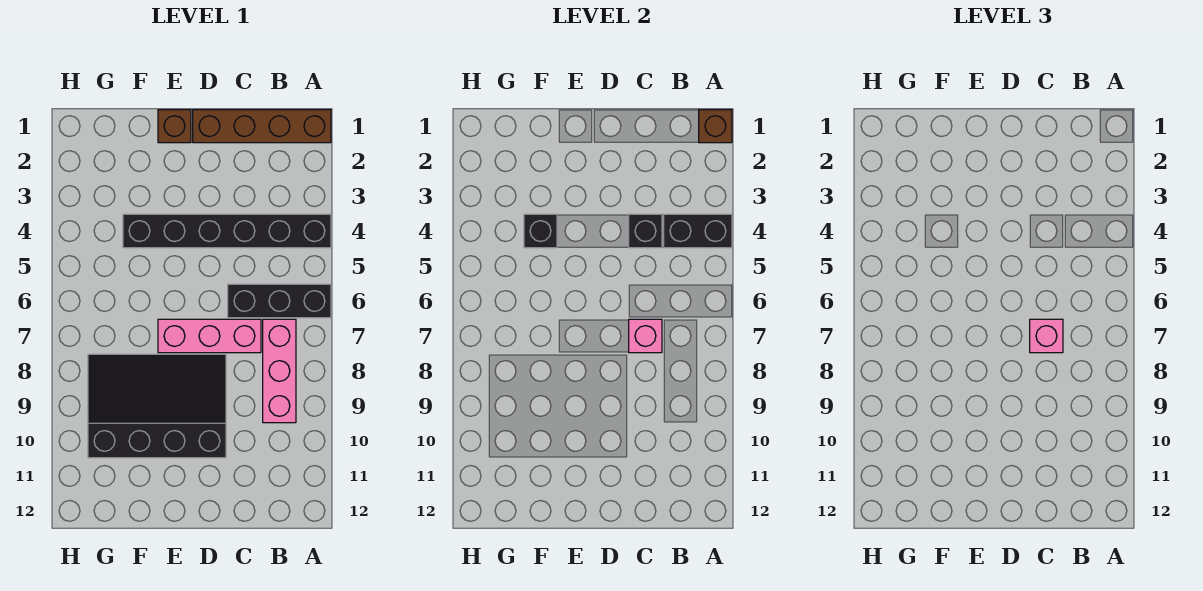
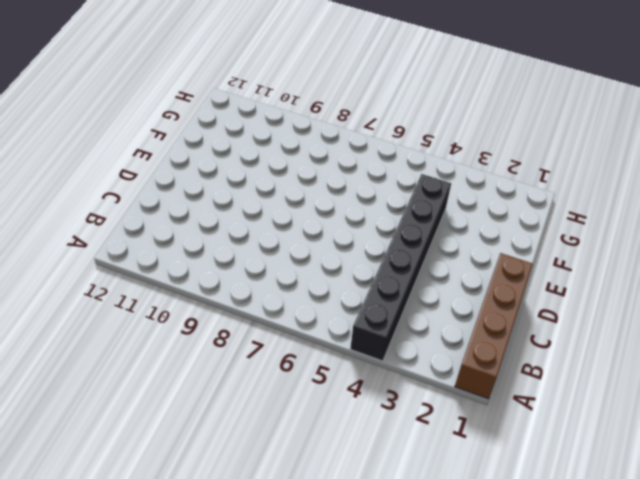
none -> black brick A6:C6 level 1
none -> pink brick B7:B9 level 1
none -> pink brick C7:E7 level 1

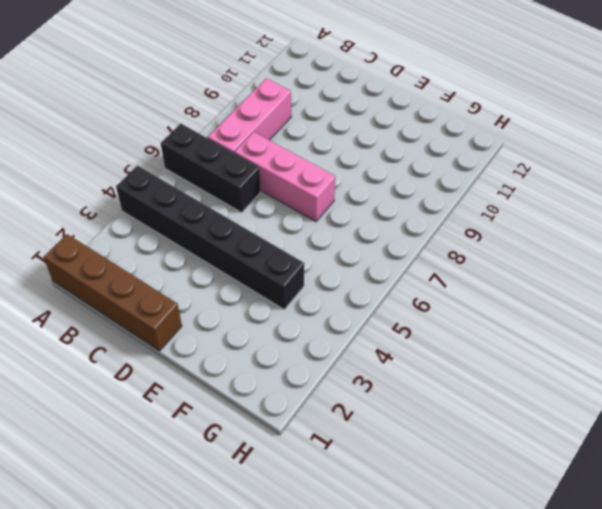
none -> black slope D8:G10 level 1 top 10
none -> brown brick E1 level 1
none -> brown brick A1 level 2

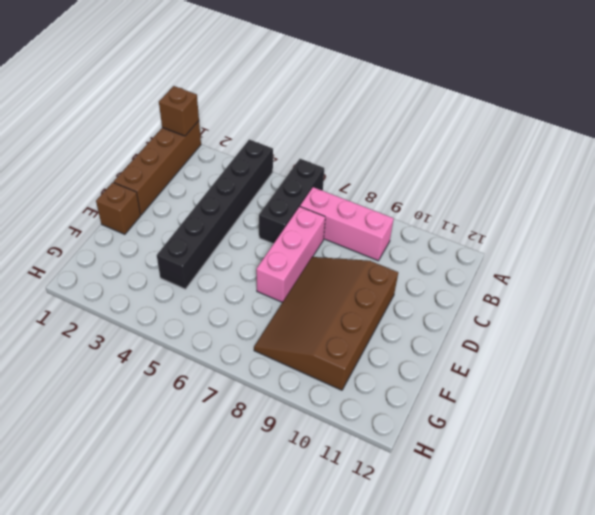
brown slope D8:G10 level 1 top 10 -> black slope D8:G10 level 1 top 10
none -> black brick A4:B4 level 2
none -> black brick C4 level 2
none -> pink brick C7 level 2

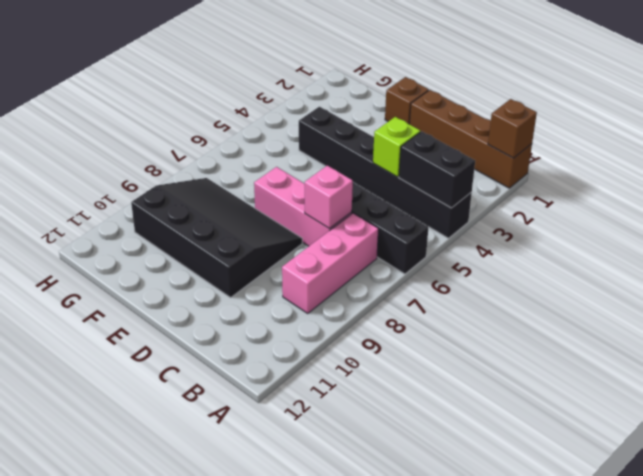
lime brick C4 level 2 -> black brick C4 level 2
none -> black brick F4 level 2
none -> pink brick C7 level 3

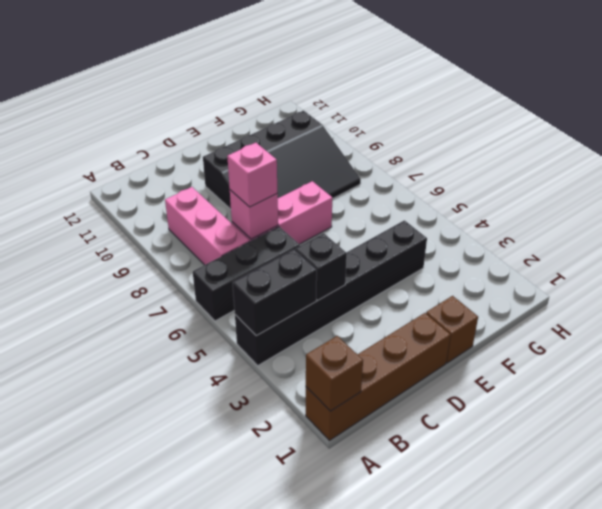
none -> black brick F4 level 2

